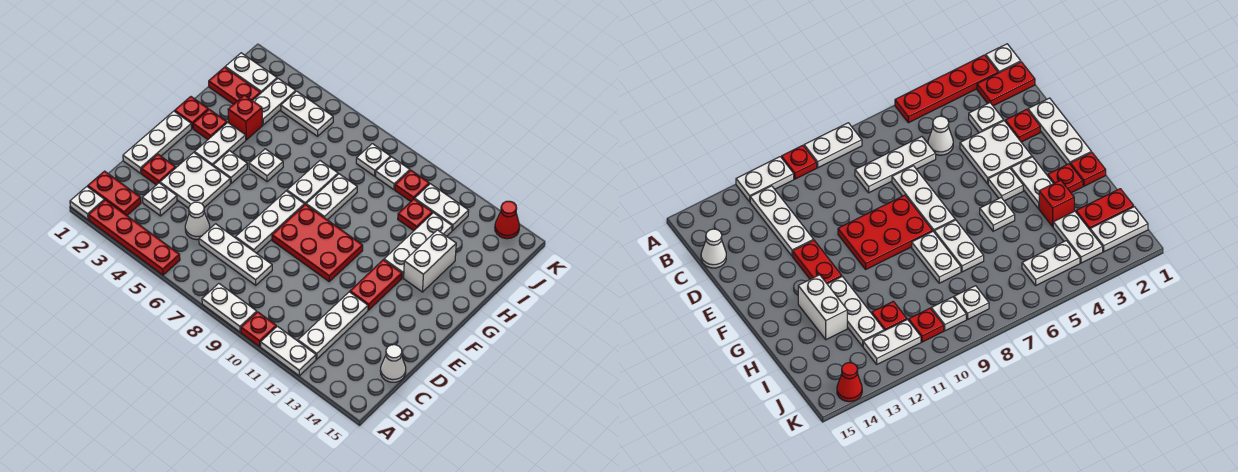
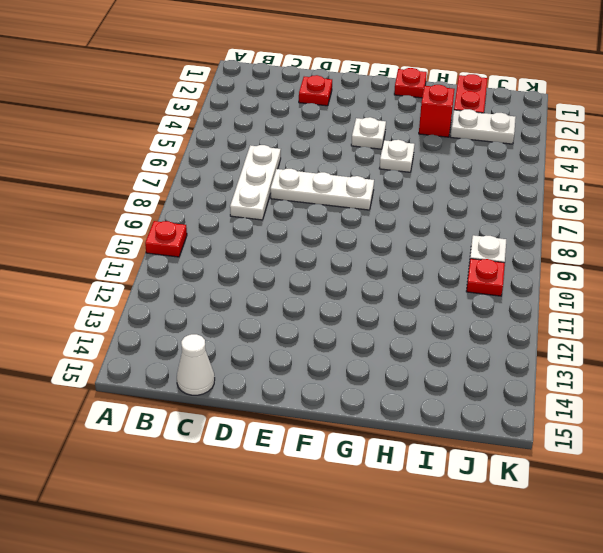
none -> white plate A1 level 1
none -> red plate A2:A5 level 1
none -> white plate A8:A9 level 1
none -> white plate A11:A12 level 1

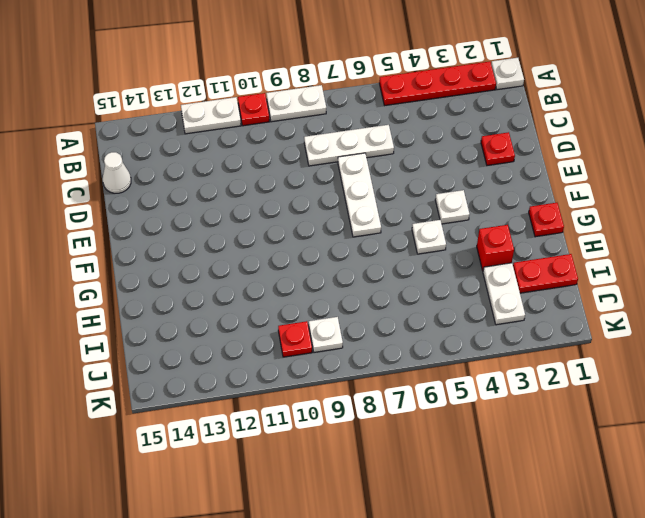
none -> red plate B1:B2 level 1
none -> white plate B12:D12 level 1
none -> white plate C3 level 1
none -> white cone C5 level 1

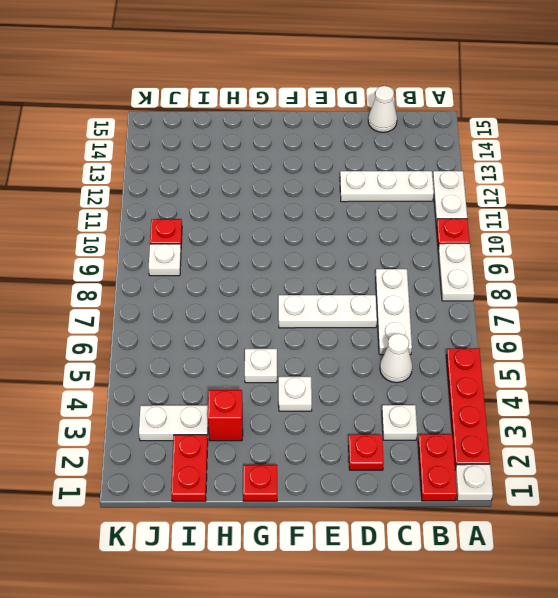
none -> white plate D1:F1 level 1
none -> white plate D3:E4 level 1
none -> red plate E8:F10 level 1
none -> red plate E12:F12 level 1

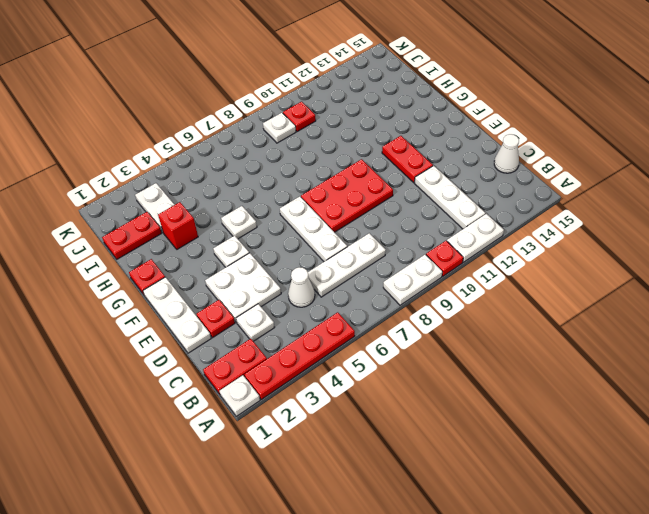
none -> white plate F3:G3 level 1
none -> red plate G2 level 1
none -> white plate G7:H7 level 1
none -> white plate G8:H8 level 1

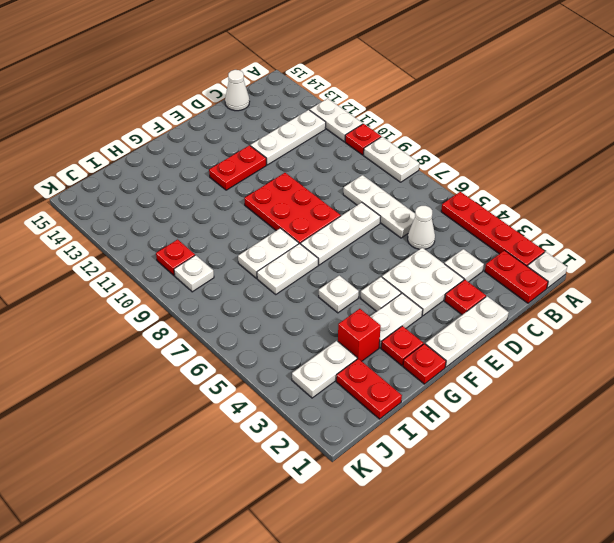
none -> white plate G12:I12 level 1
none -> white brick G13:H13 level 1
none -> red plate I11 level 1
none -> white plate J1:J2 level 1

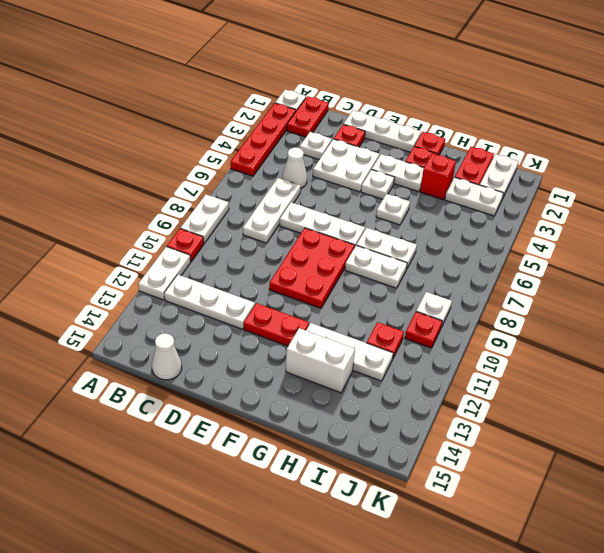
none -> white plate J4:J5 level 1
none -> white plate J8 level 1
none -> white plate J11:J12 level 1
none -> red cone K14 level 1

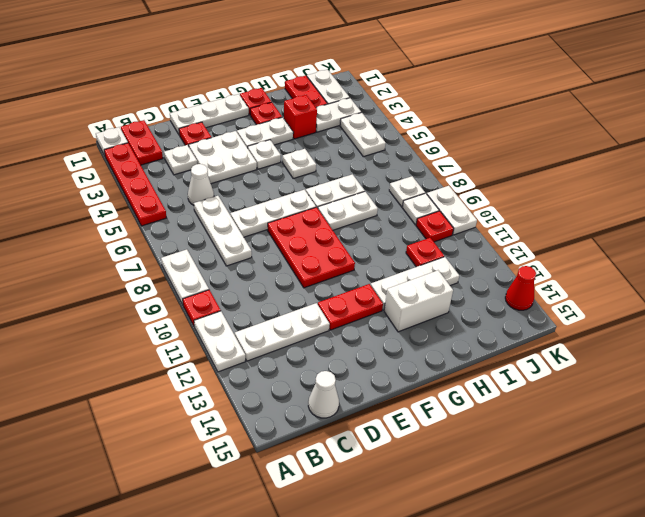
white plate K9:K10 level 1 -> white plate J11:J12 level 1

